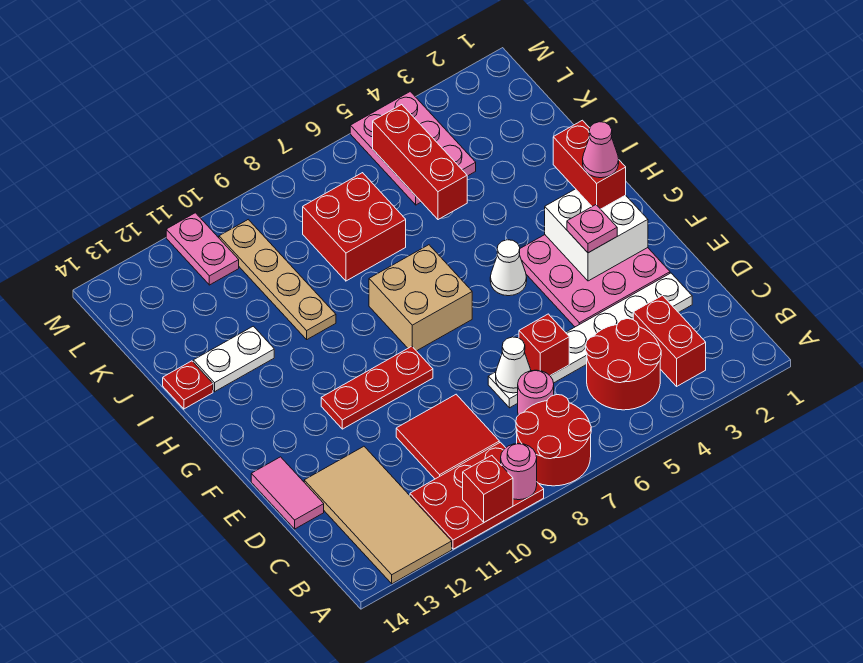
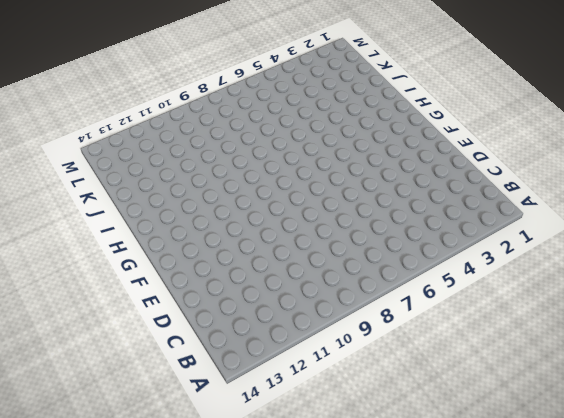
none -> red round brick A7:B8 level 1
none -> red plate A9:B11 level 1
none -> tan tile A12:D13 level 1

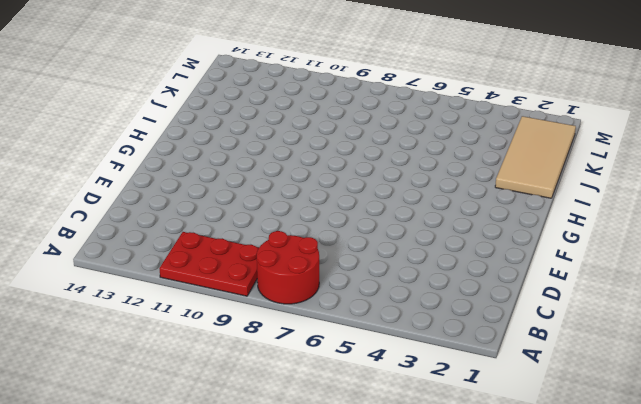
tan tile I1:L2 level 1 -> tan tile A12:D13 level 1
none -> red brick B3:C3 level 1
none -> red round brick B4:C5 level 1
none -> pink round brick C7 level 1

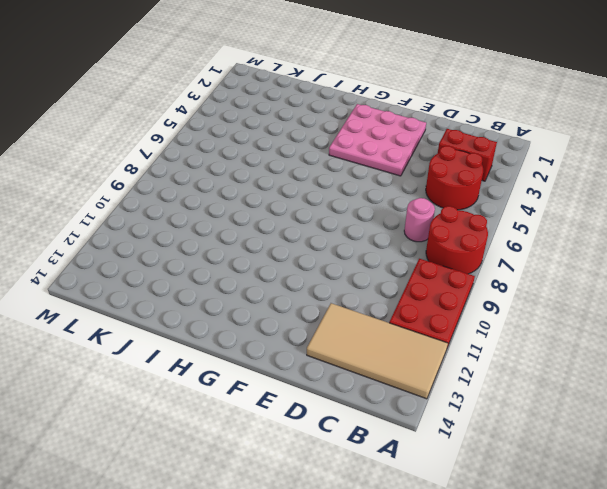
none -> red tile C9:D10 level 1
none -> white plate D2:D7 level 1
none -> pink tile D14:E14 level 1

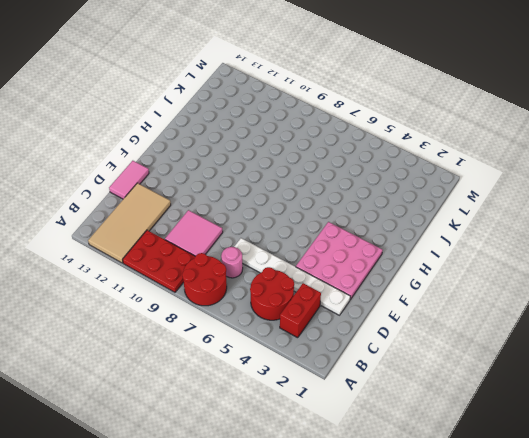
pink tile C9:D10 level 1 -> red tile C9:D10 level 1
none -> red plate F9:F11 level 1
none -> white cone G5 level 1
none -> tan brick G7:H8 level 1

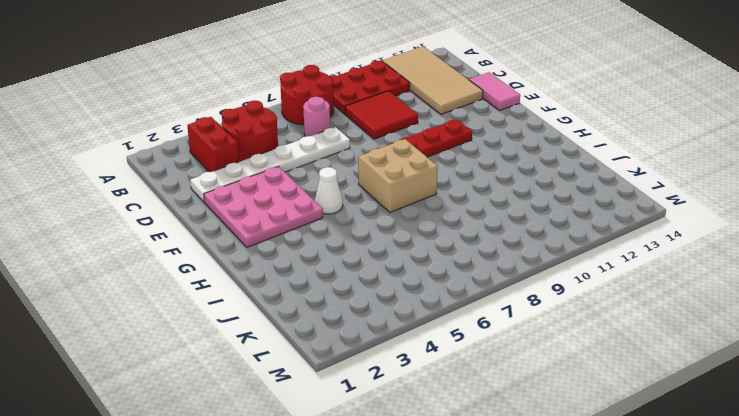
none -> tan plate I10:L10 level 1
none -> white plate I12:I13 level 1
none -> red plate I14 level 1

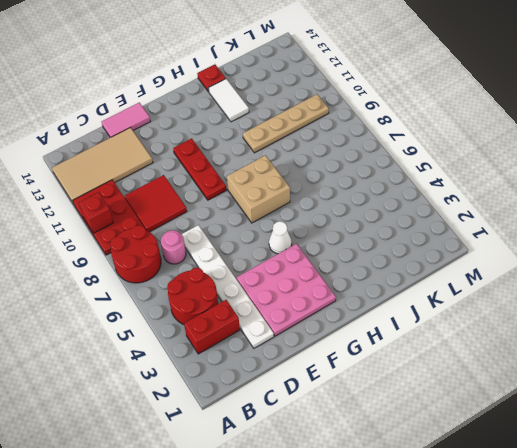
white tile I12:I13 level 1 -> white plate I12:I13 level 1
none -> red brick J7:K8 level 1
none -> pink plate K4:M5 level 1
none -> pink plate L11:M11 level 1

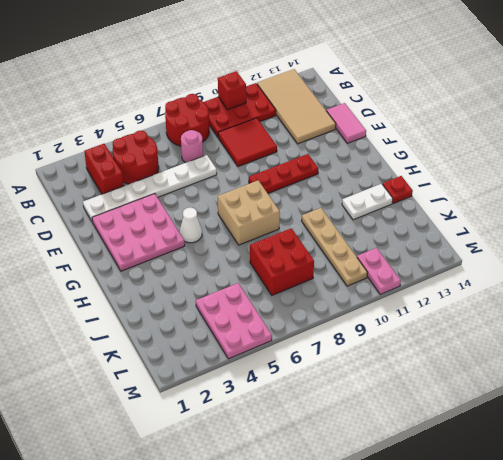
none -> pink round brick A9 level 2
none -> red brick D6 level 2
none -> white cone D7 level 2

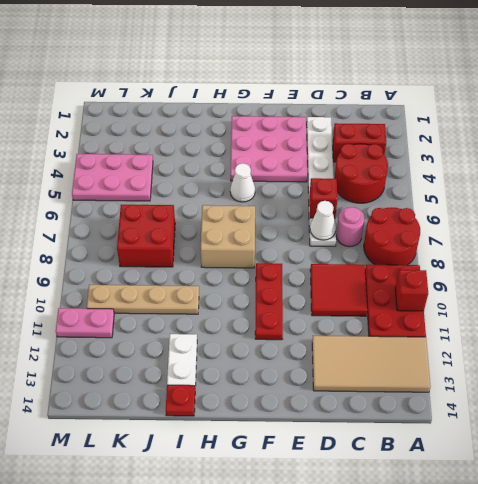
none -> pink tile D14:E14 level 1
none -> pink round brick A9 level 2
none -> white brick F2:G3 level 2

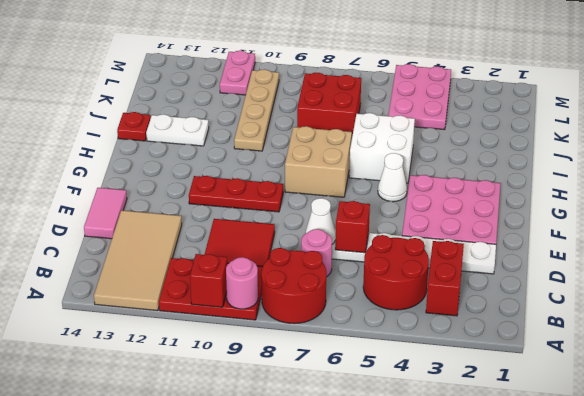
white brick H5:I6 level 1 -> white brick F2:G3 level 2
none -> red brick J5:L5 level 2
none -> pink plate F3 level 3
none -> red brick G2:H2 level 3

